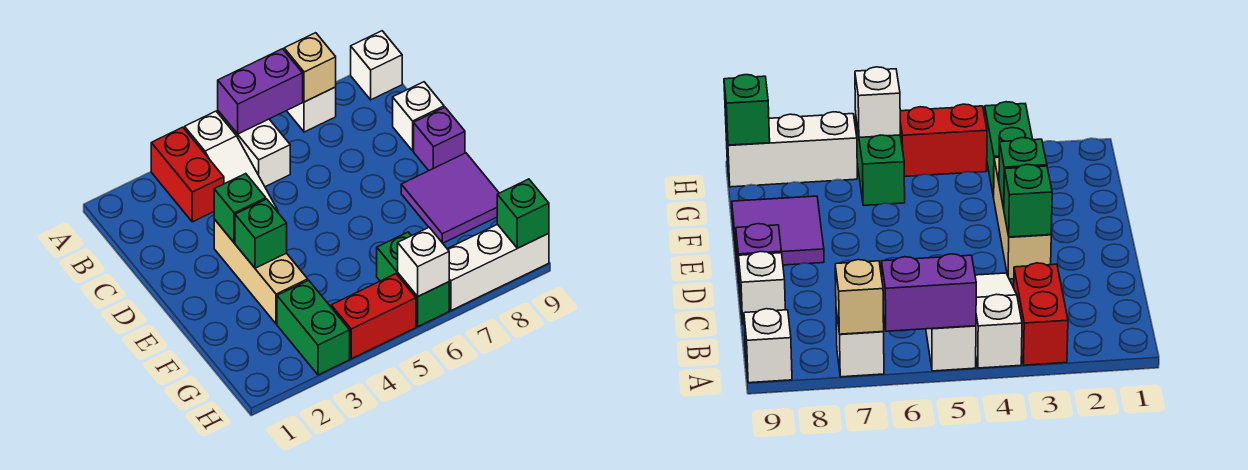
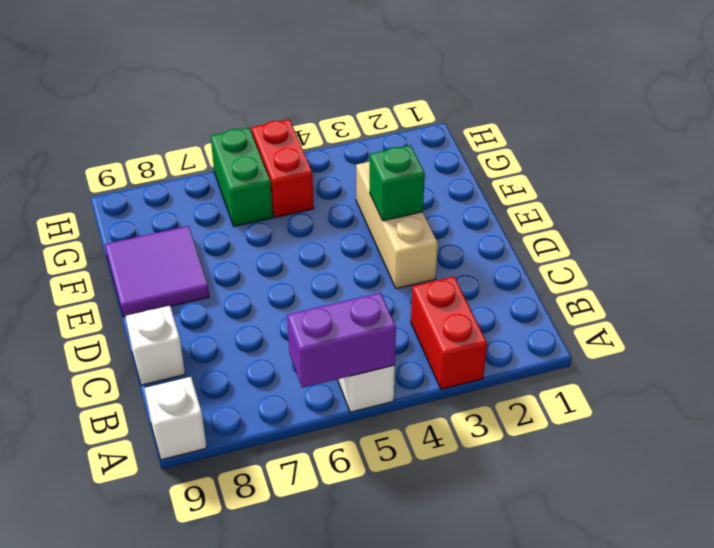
red brick G5:H5 level 1 -> red brick H4:H5 level 1
none -> white slope A4:C4 level 1 top A
none -> white brick A7 level 1
none -> purple brick D9 level 1

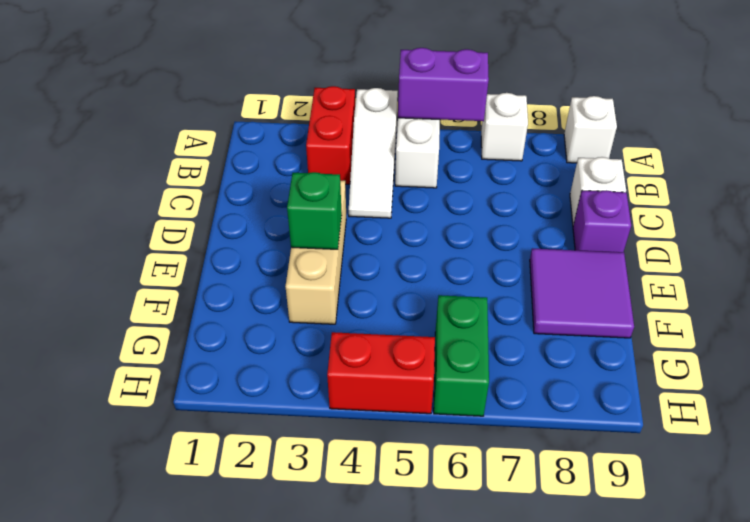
none -> green brick G3:H3 level 1
none -> white brick H7:H9 level 1
none -> tan brick A7 level 2

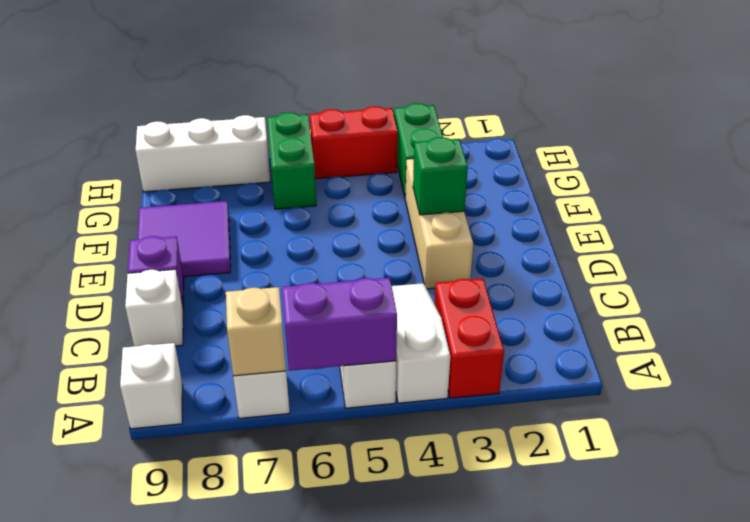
none -> green brick D3 level 2
none -> white brick H6 level 2
none -> green brick H9 level 2

